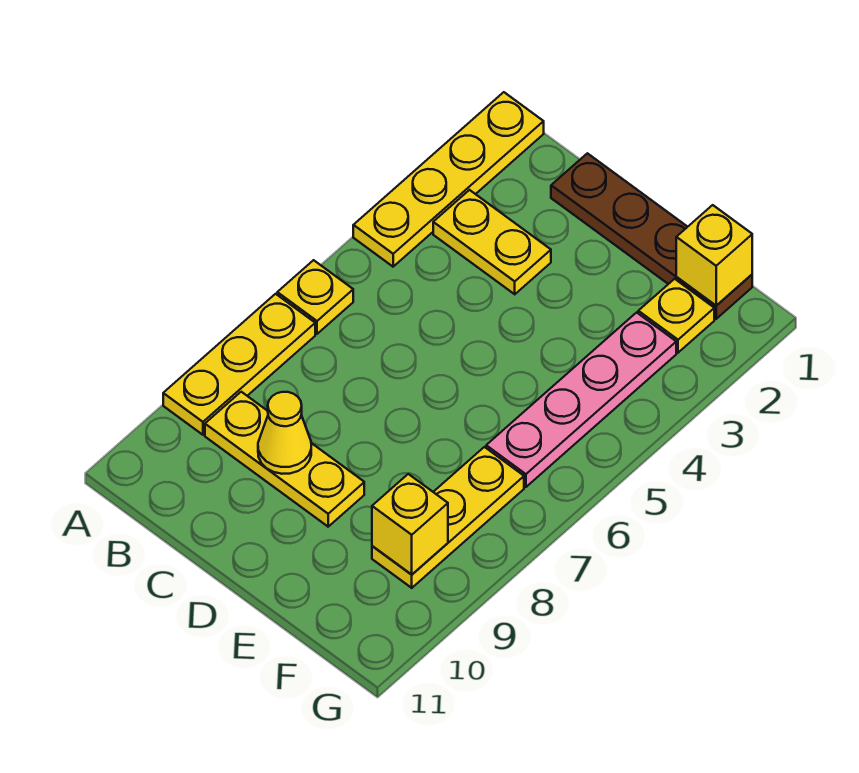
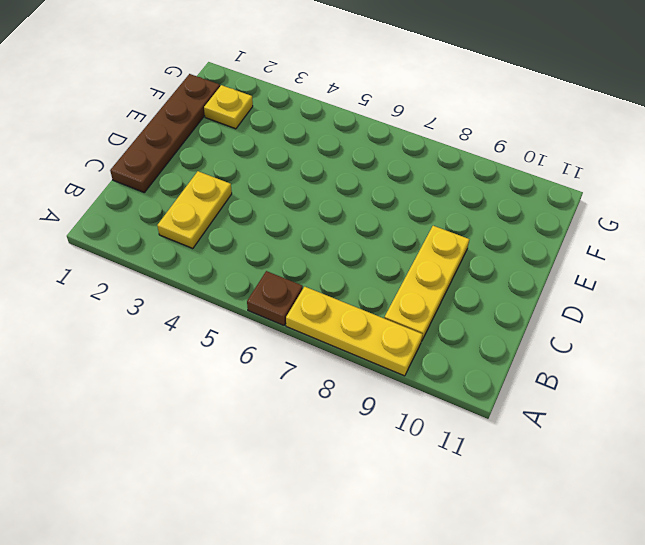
brown plate A6 level 1 -> yellow plate A6 level 1
none -> yellow plate A1:A4 level 1
none -> pink plate F3:F6 level 1
none -> yellow plate F7:F9 level 1

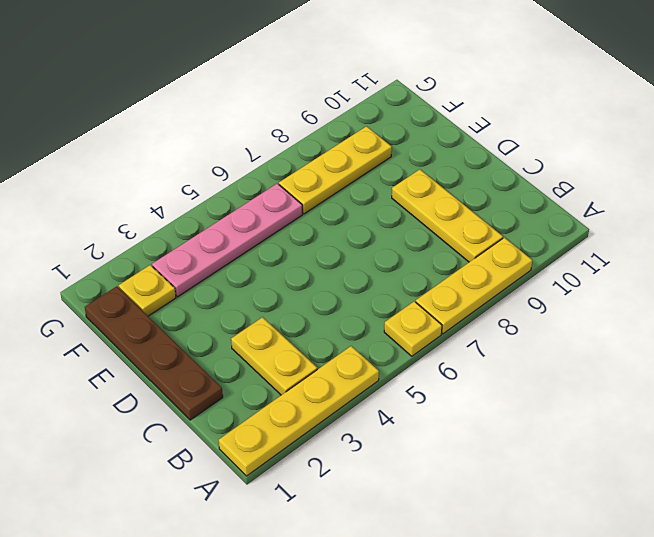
none -> yellow cone C9 level 2
none -> yellow brick F1 level 2
none -> yellow brick F9 level 2

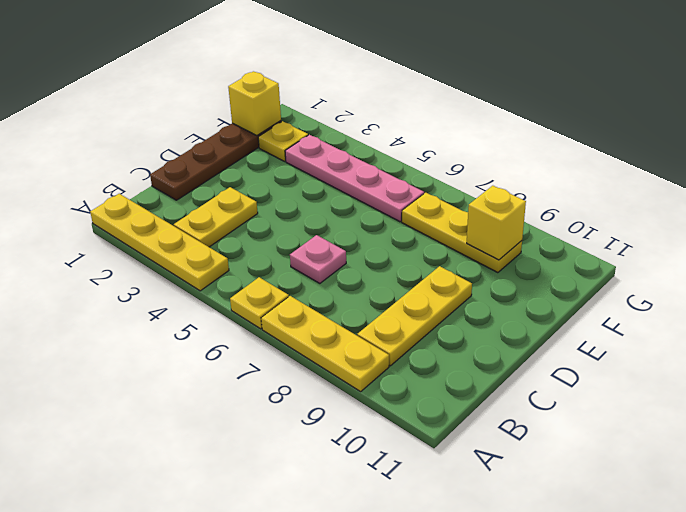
pink plate C6 level 1 -> none
none -> yellow cone C9 level 2

